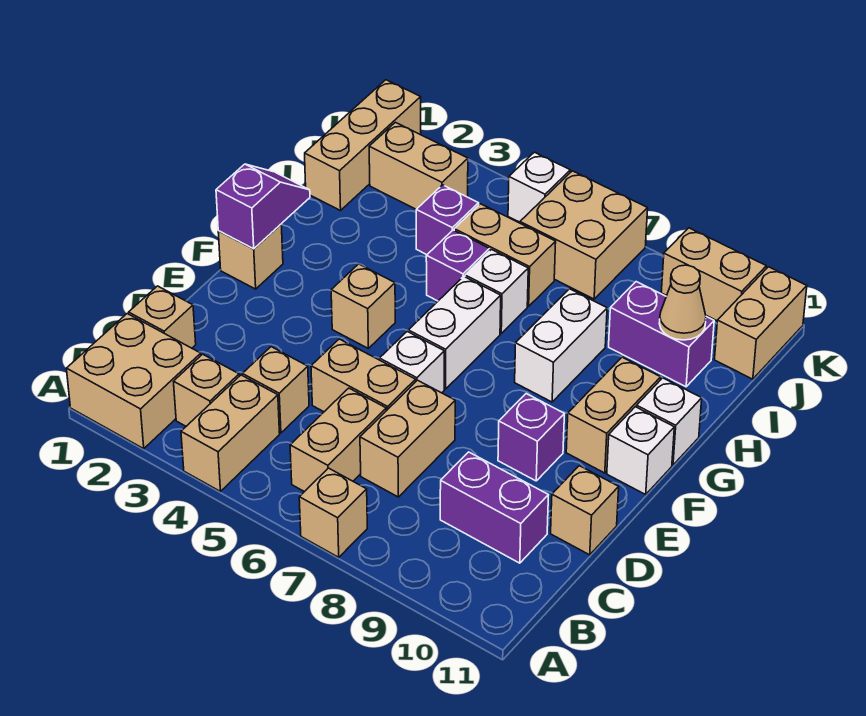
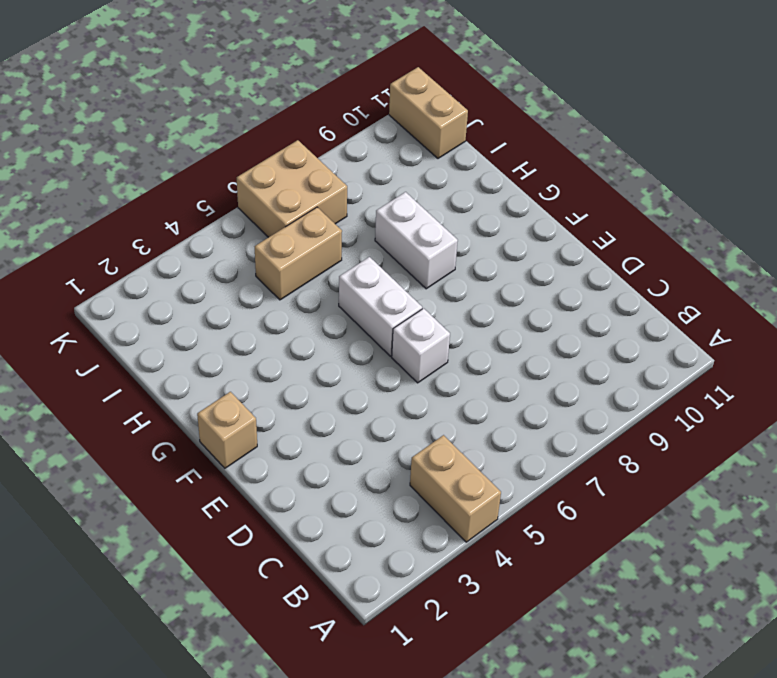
none -> tan brick A1:B2 level 1
none -> tan brick A7 level 1
none -> tan brick B3 level 1
none -> tan brick B6:C6 level 1

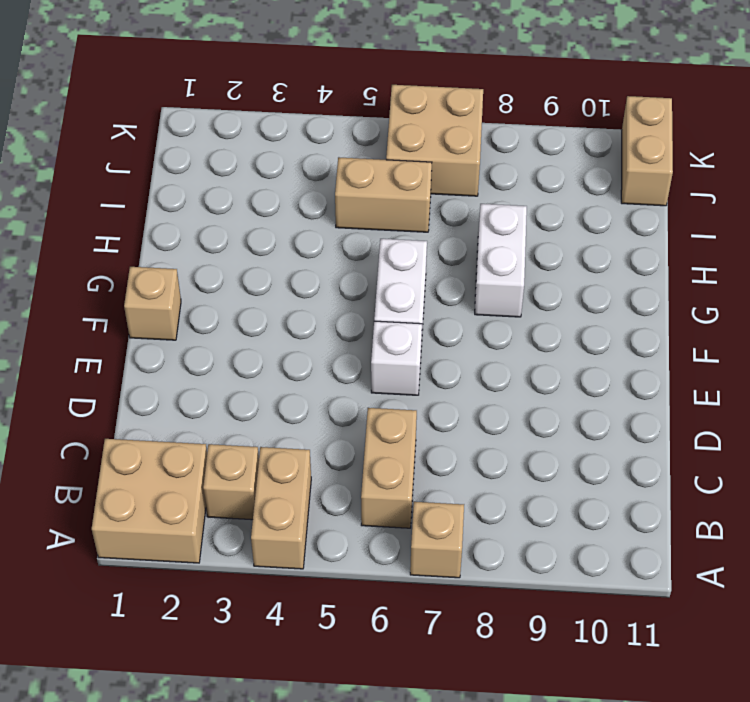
none -> tan brick C1 level 1
none -> tan brick C4 level 1
none -> tan brick C7:D7 level 1
none -> purple brick C9:C10 level 1

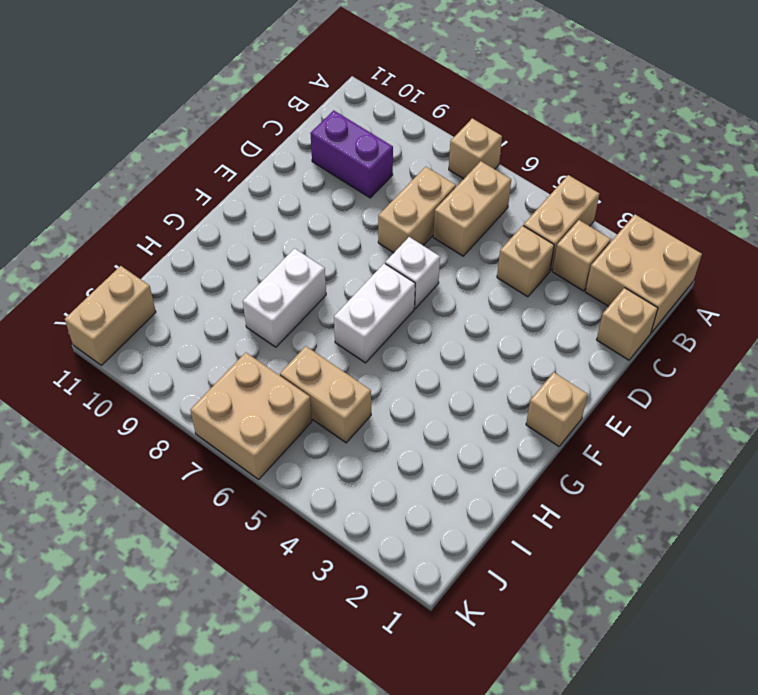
none -> tan brick D5:D6 level 1
none -> tan brick D11 level 1
none -> purple brick E9 level 1
none -> tan brick F4 level 1

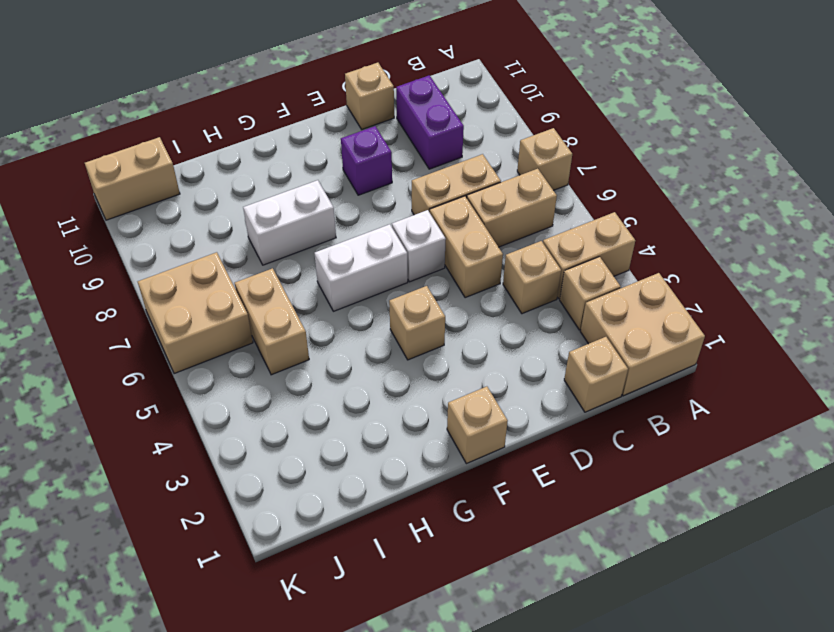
none -> tan brick F10:G10 level 1
none -> white brick F11 level 1
none -> white brick G11 level 1
none -> purple brick H5 level 1

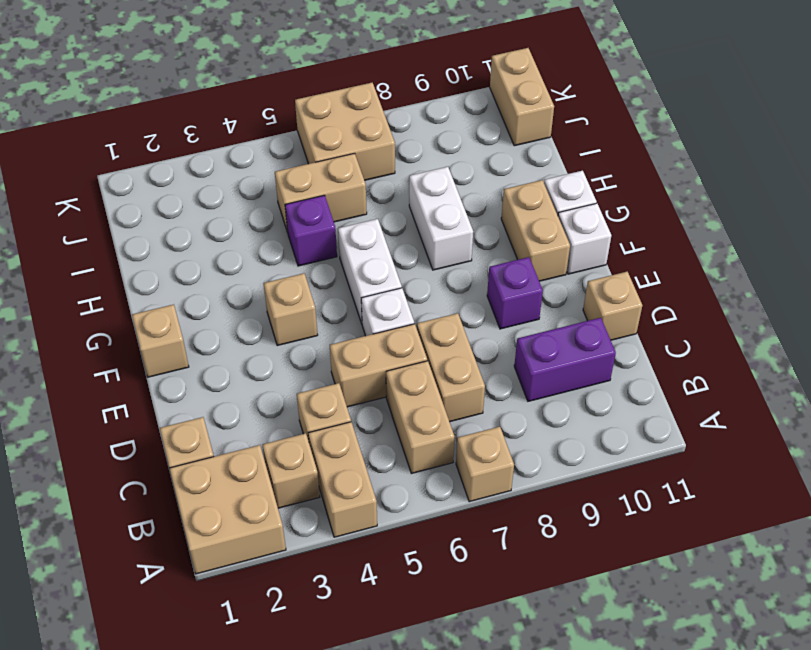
none -> white brick H6 level 1
none -> tan brick I1:K1 level 1
none -> purple brick I4 level 1
none -> purple brick I9:I10 level 1

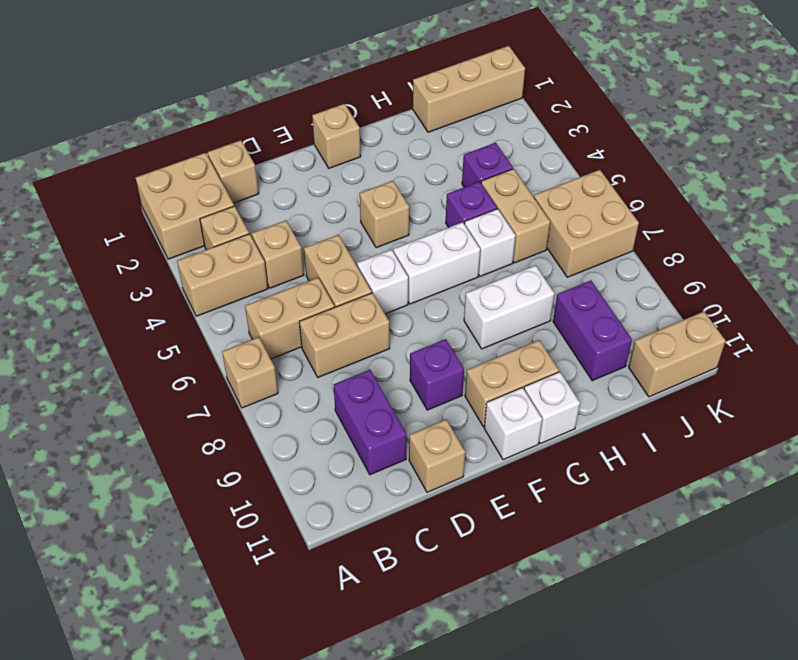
none -> tan brick J2:J3 level 1
none -> white brick K5 level 1
none -> tan brick K9:K10 level 1
none -> purple slope F1:G1 level 2 top F

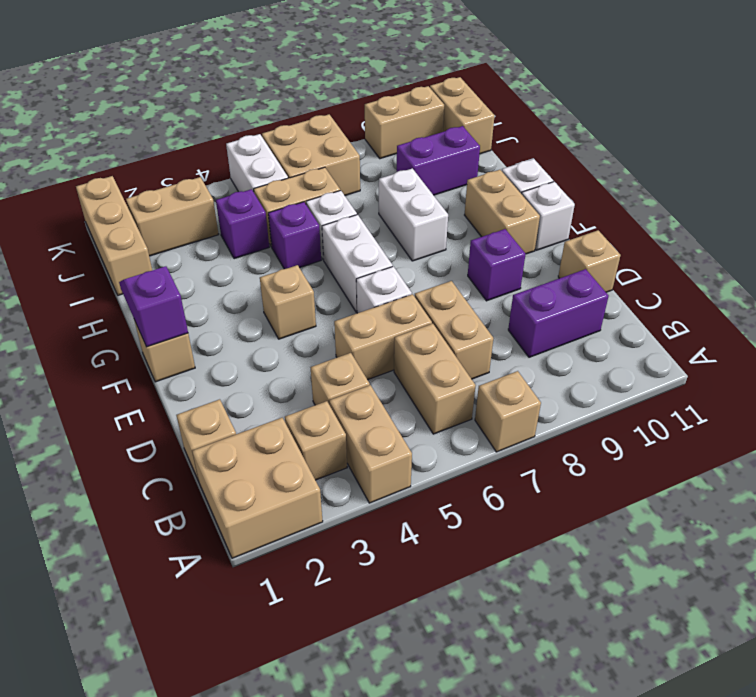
white brick J5:K5 level 1 -> white brick K5 level 1
none -> tan cone I10 level 2

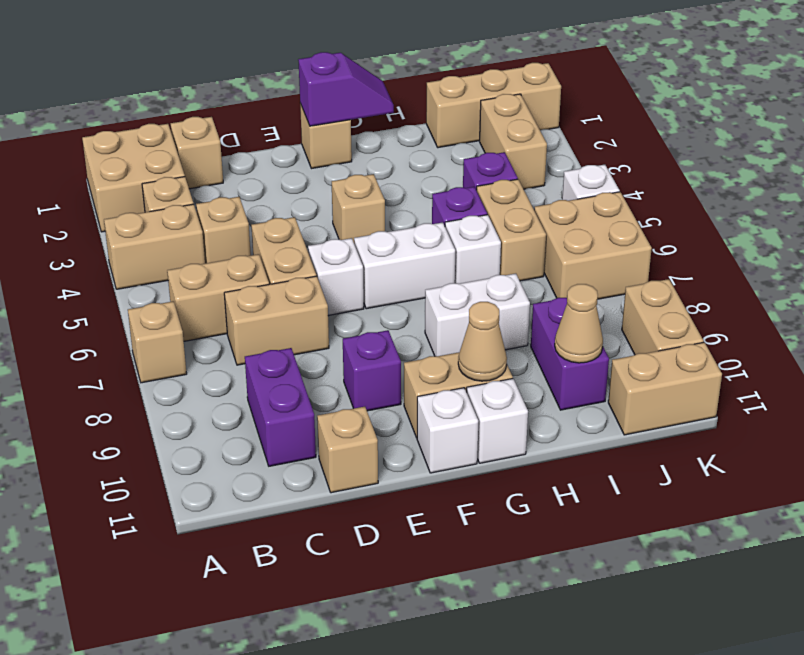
tan cone G10 level 2 -> none

